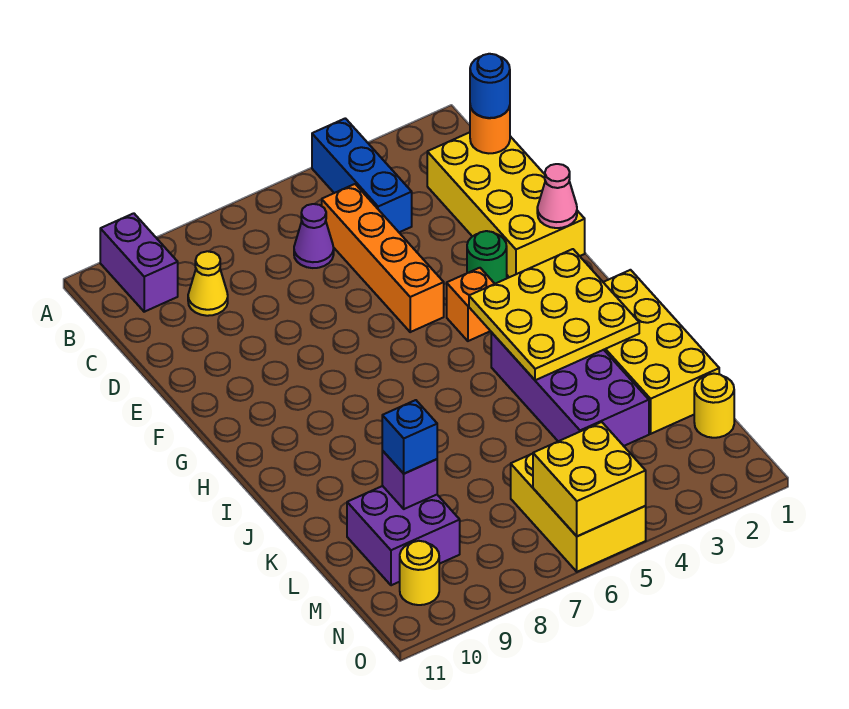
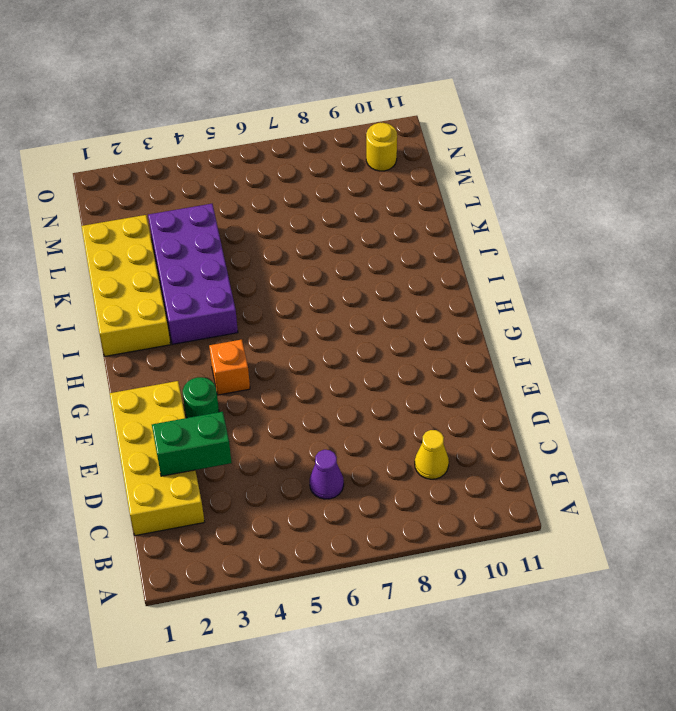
green brick D2:D3 level 2 -> none
none -> blue brick A4:C4 level 1
none -> purple brick A10:B10 level 1
none -> orange brick C5:F5 level 1

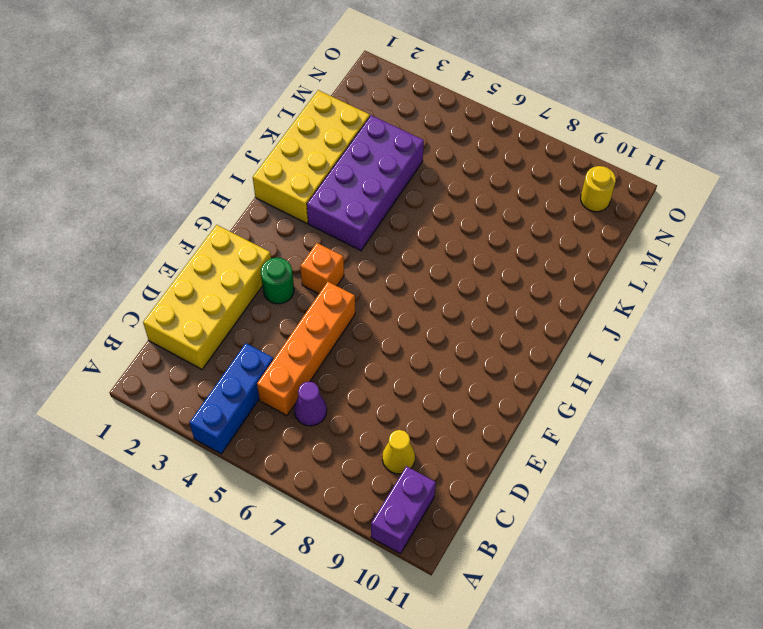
none -> purple brick L9:M10 level 1
none -> yellow round brick M1 level 1
none -> yellow brick M5:O6 level 1

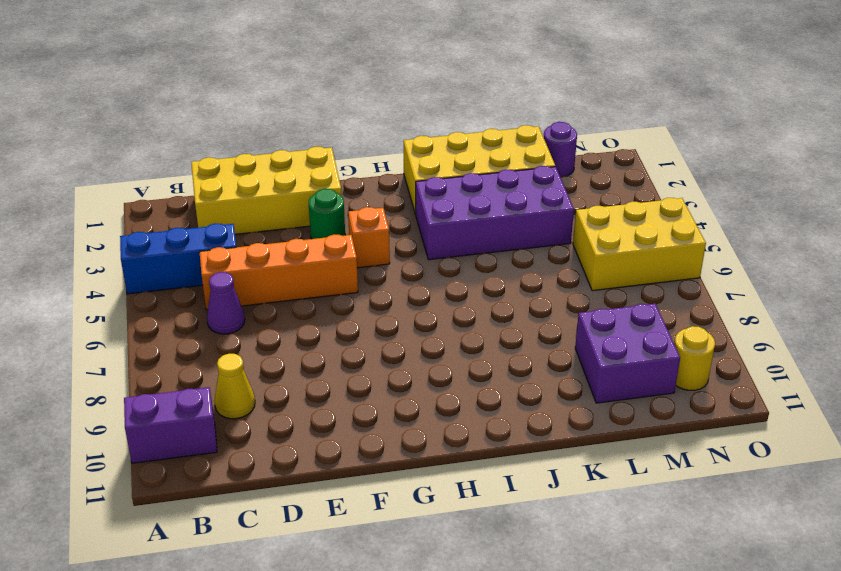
purple round brick M1 level 1 -> yellow round brick M1 level 1
none -> orange round brick C1 level 2
none -> pink cone F1 level 2
none -> yellow plate H2:J4 level 2

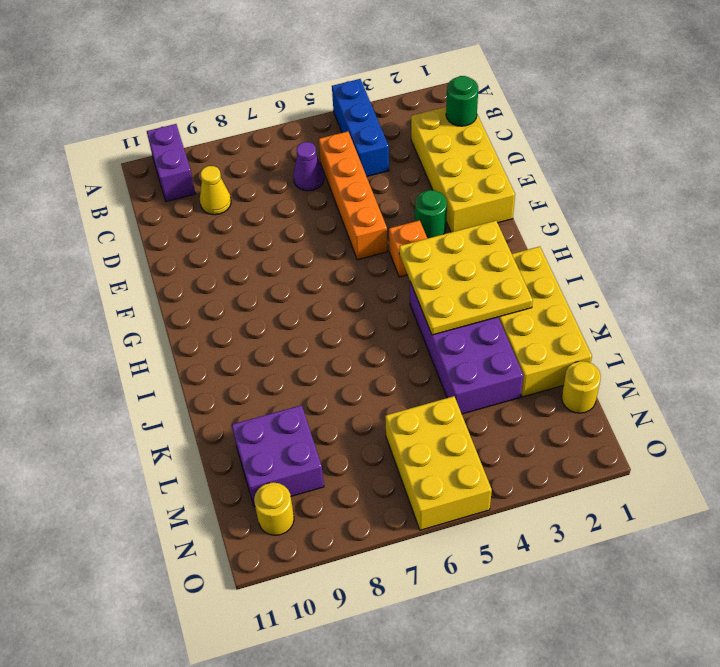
green round brick C1 level 2 -> orange round brick C1 level 2
none -> pink cone F1 level 2
none -> purple brick L9 level 2
none -> yellow brick N5:O6 level 2

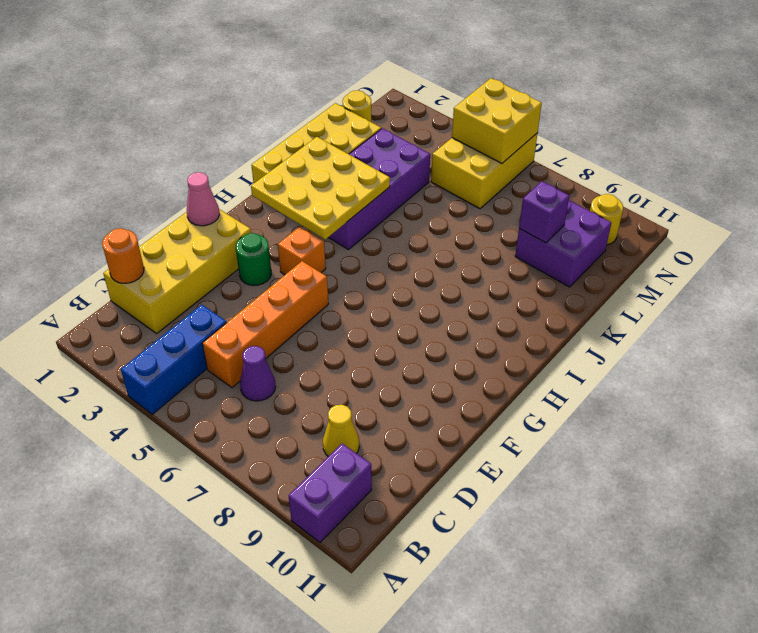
none -> blue round brick C1 level 3
none -> blue brick L9 level 3

